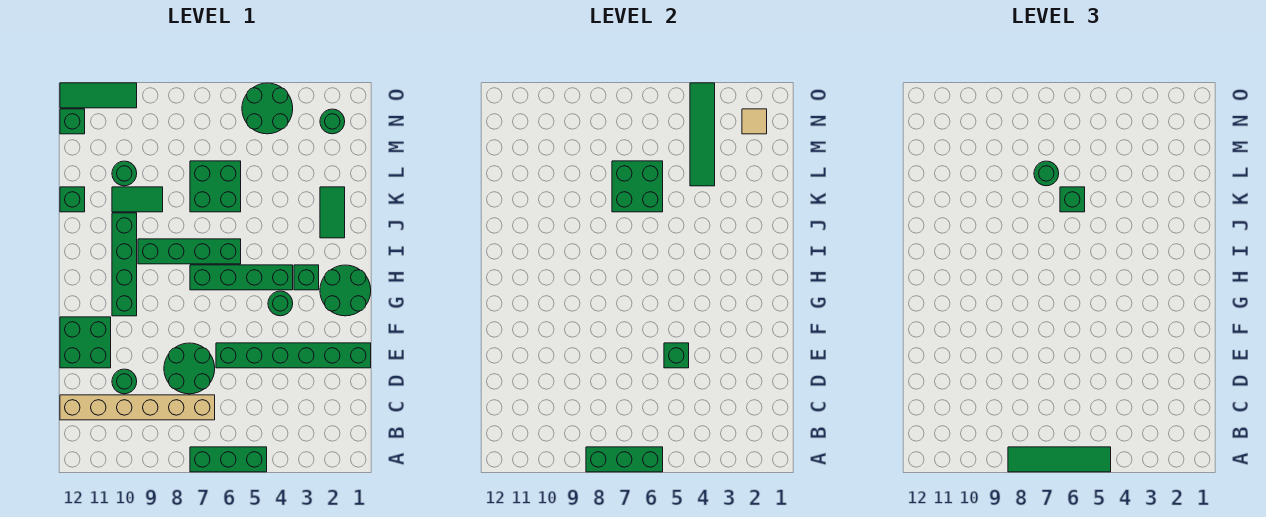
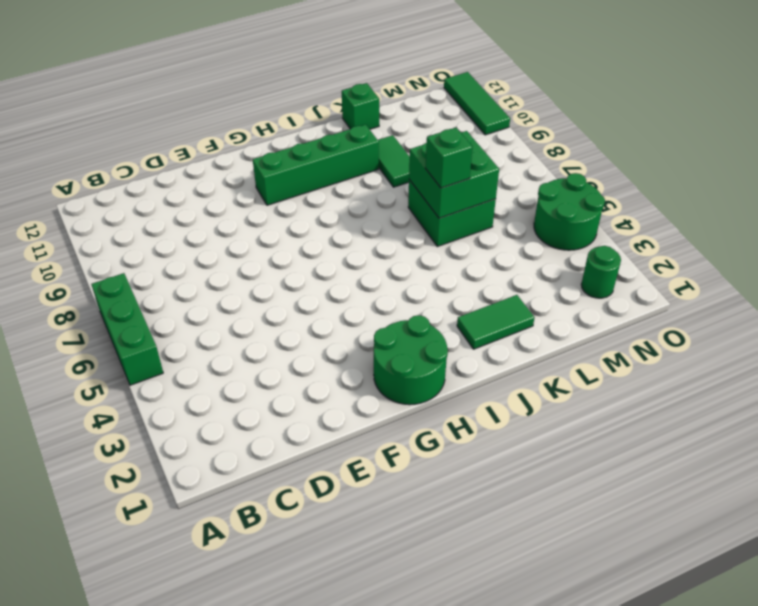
none -> tan brick C7:C12 level 1
none -> green round brick D7:E8 level 1
none -> green round brick D10 level 1

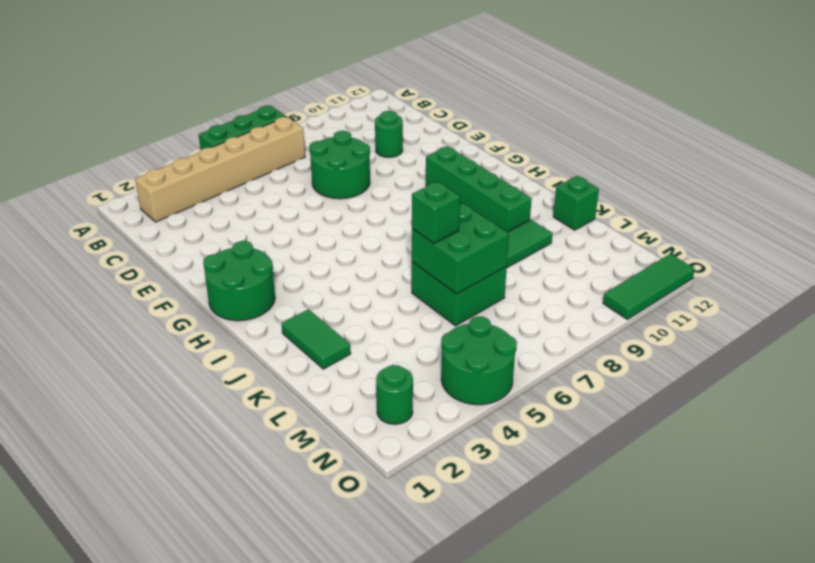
tan brick B2:B7 level 1 -> tan brick C7:C12 level 1
none -> green brick E1:E6 level 1
none -> green brick E11:F12 level 1
none -> green round brick G4 level 1

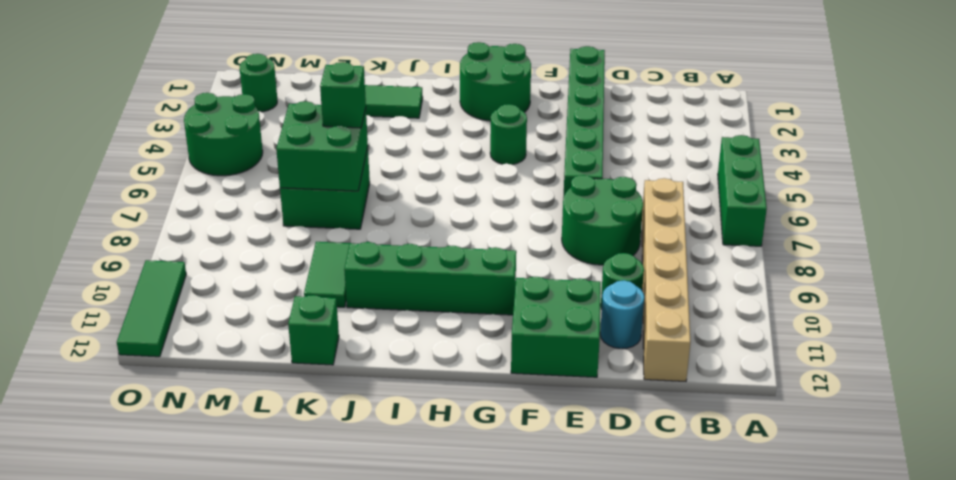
cyan round brick D11 level 1 -> none
none -> green brick H3 level 1
none -> green brick H4:H7 level 1
none -> green brick I6:I9 level 1

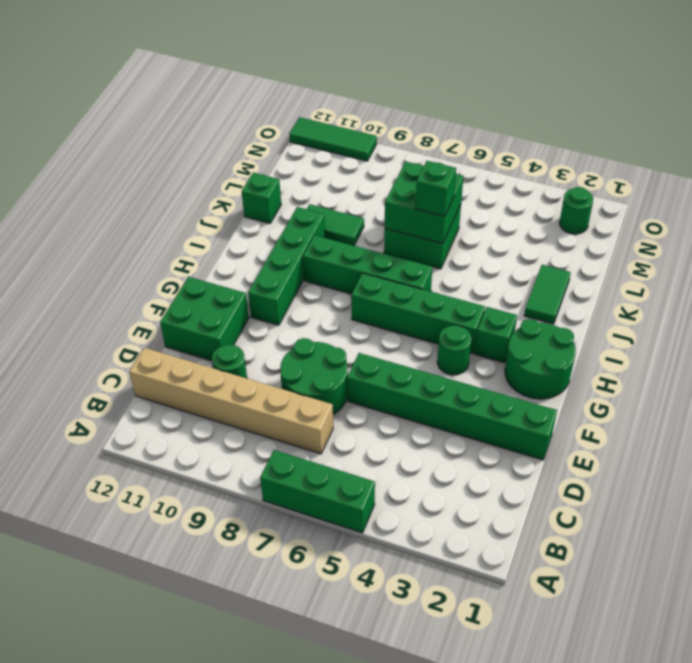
none -> green round brick L10 level 1
none -> green round brick N4:O5 level 1
none -> green brick N12 level 1

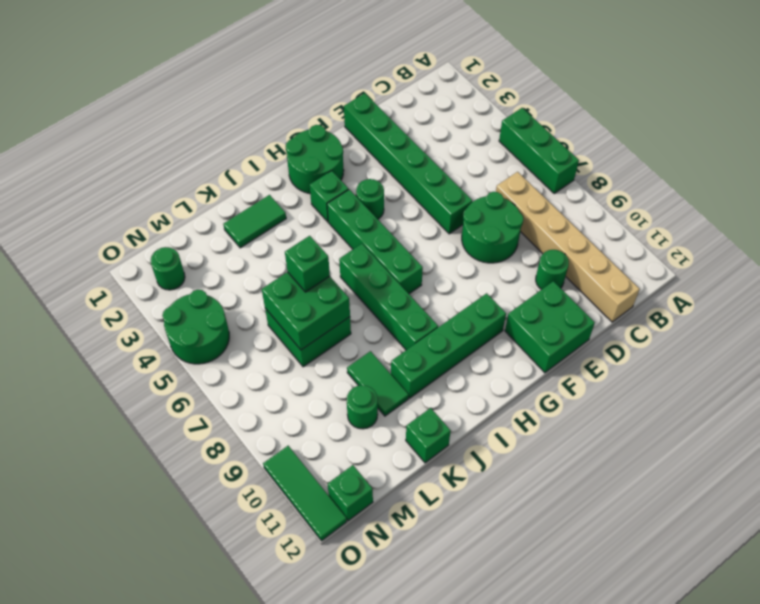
none -> green brick A6:A8 level 2
none -> green brick E5 level 2
none -> green tile L4:O4 level 2

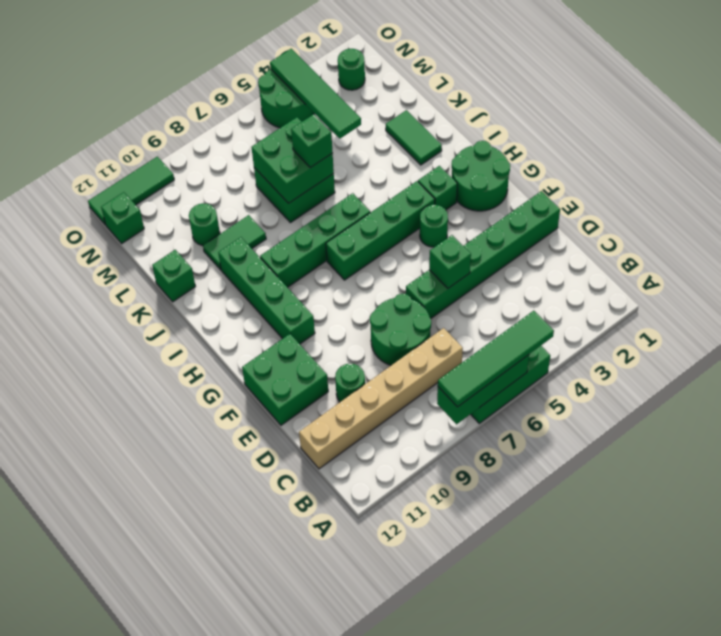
none -> tan tile N2 level 2
none -> green round brick L7 level 3

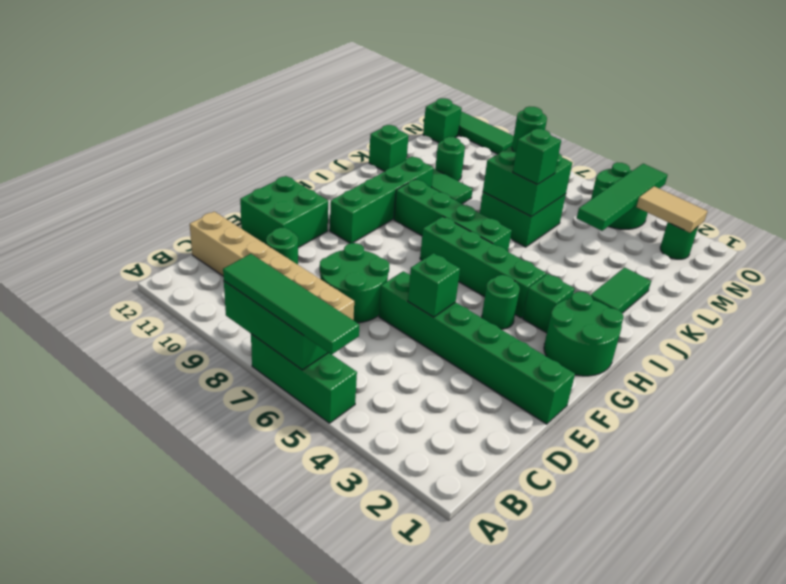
tan tile N2:N3 level 2 -> tan tile N2 level 2

